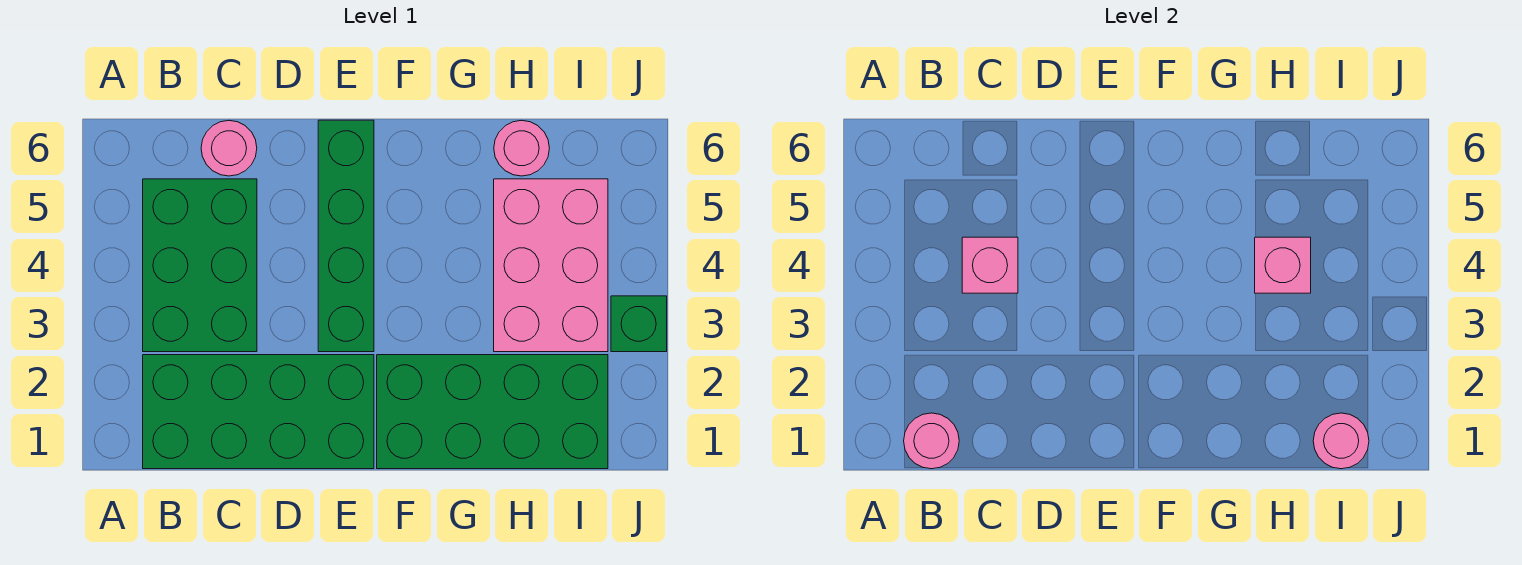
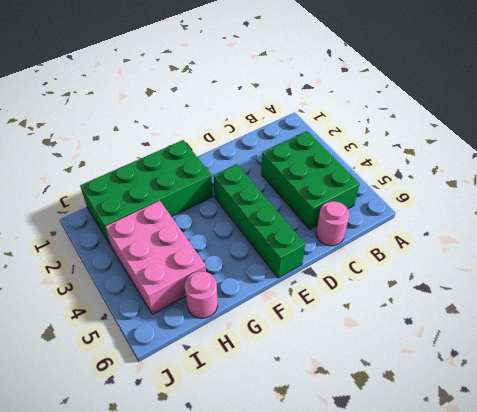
none -> green brick B1:E2 level 1
none -> green brick J3 level 1
none -> pink round brick B1 level 2

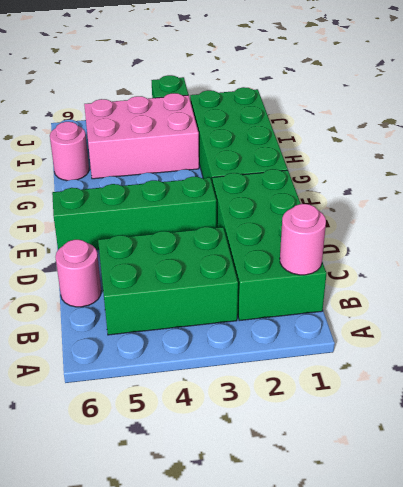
none -> pink brick C4 level 2
none -> pink brick H4 level 2
none -> pink round brick I1 level 2

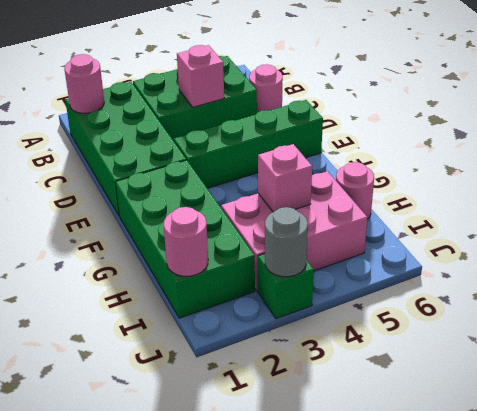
grey round brick J3 level 2 -> none

